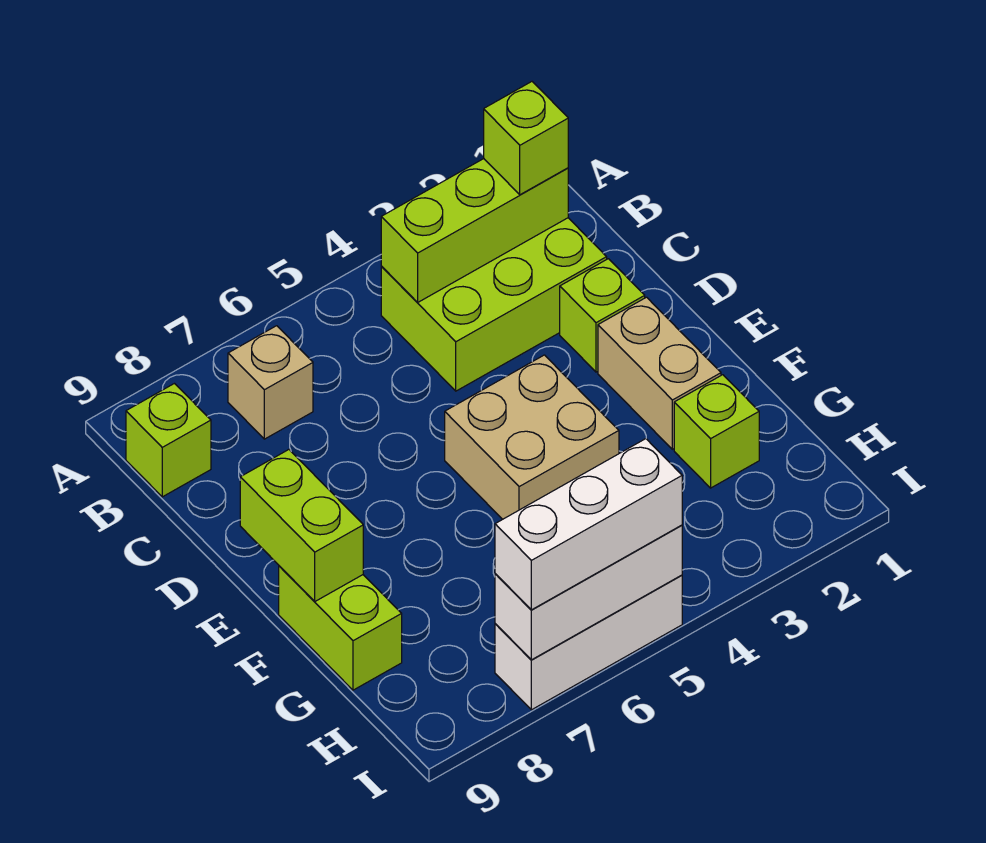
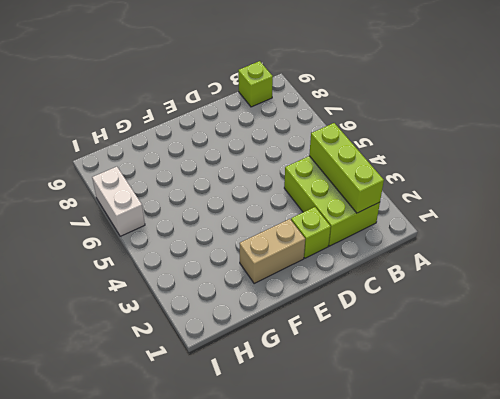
white brick I6:I7 level 1 -> white brick I5:I7 level 1
none -> tan brick B7 level 1
none -> tan brick E4:F5 level 1
none -> lime brick F9:G9 level 1

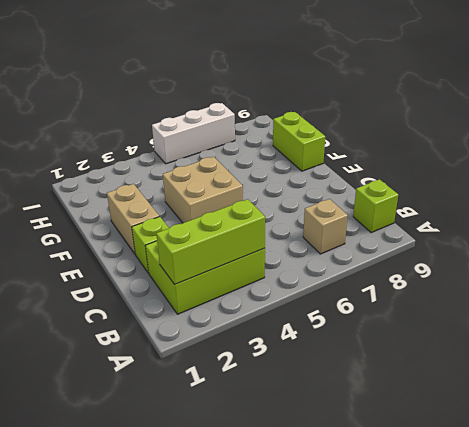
none -> lime brick G2 level 1
none -> lime brick E9:F9 level 2
none -> white brick I5:I7 level 2

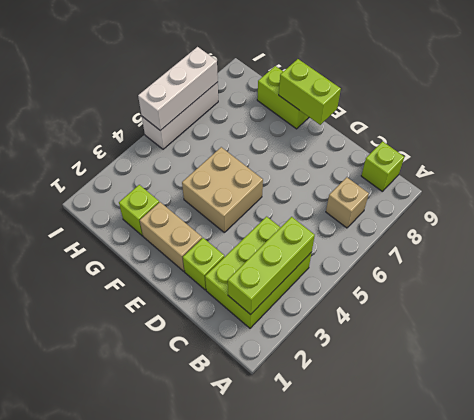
none -> lime brick B2 level 3
none -> white brick I5:I7 level 3

